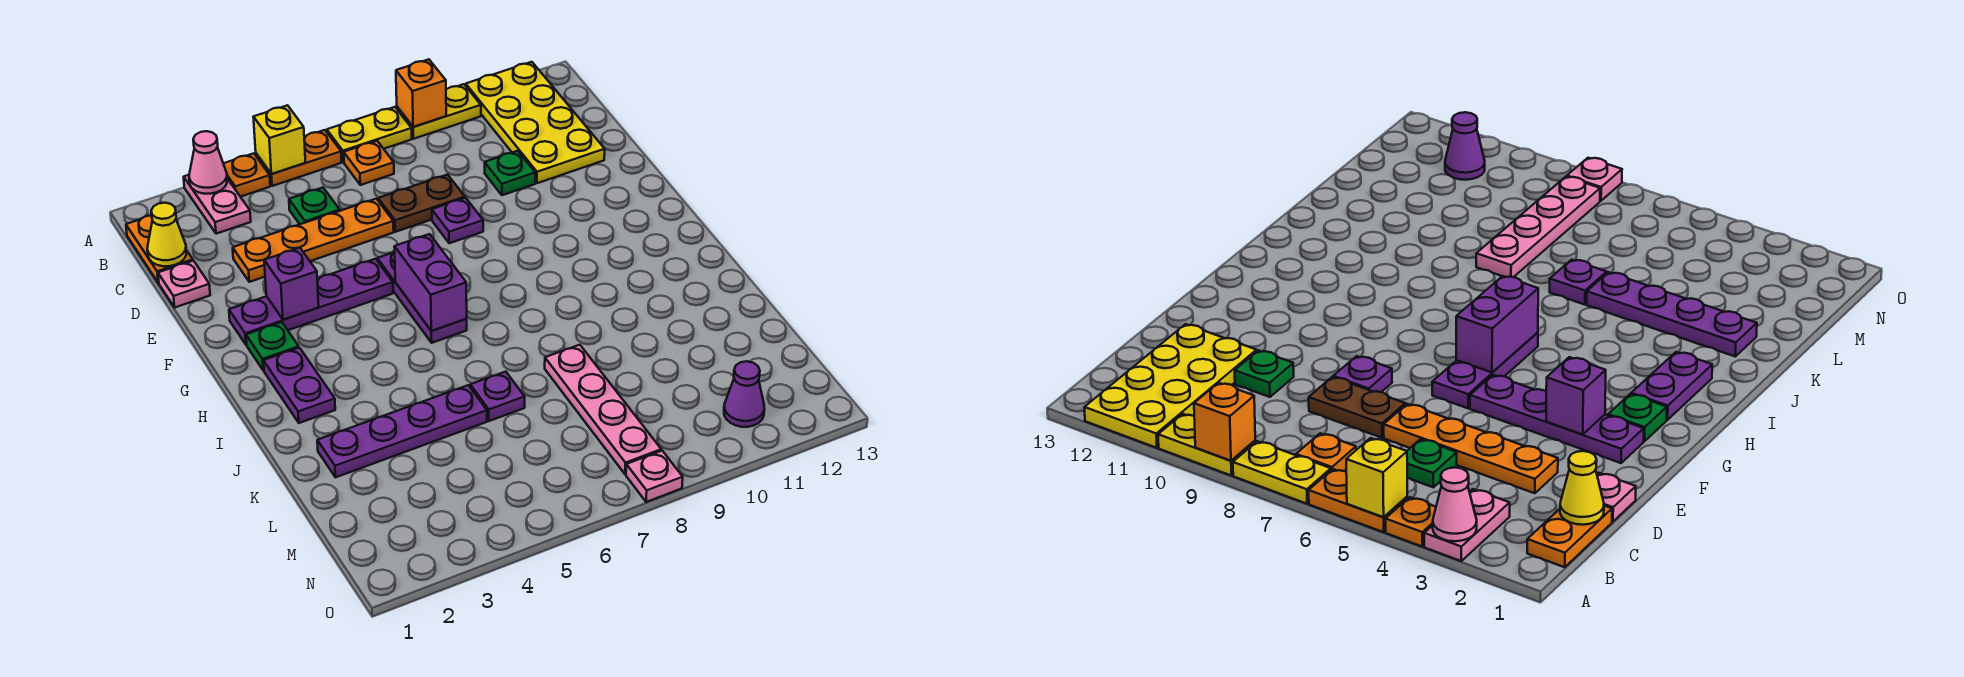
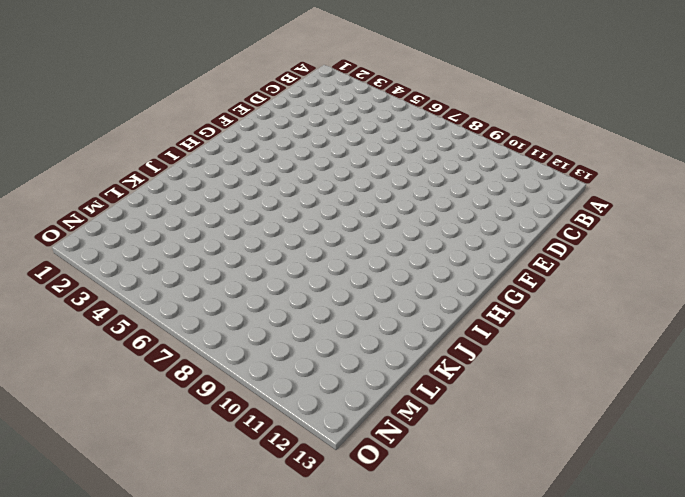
none -> pink plate A3:B3 level 1
none -> orange plate A4 level 1
none -> orange plate A5:A6 level 1

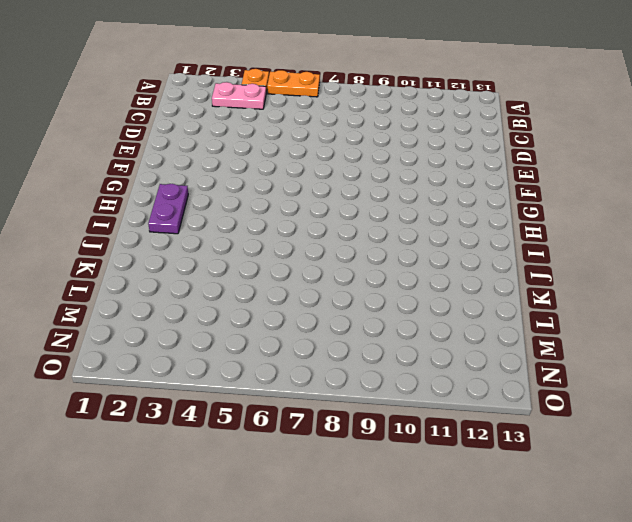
pink plate B3:B4 level 1 -> pink plate A3:B3 level 1
none -> yellow plate A7:A8 level 1
none -> yellow plate A9:A10 level 1
none -> yellow plate A11:D12 level 1

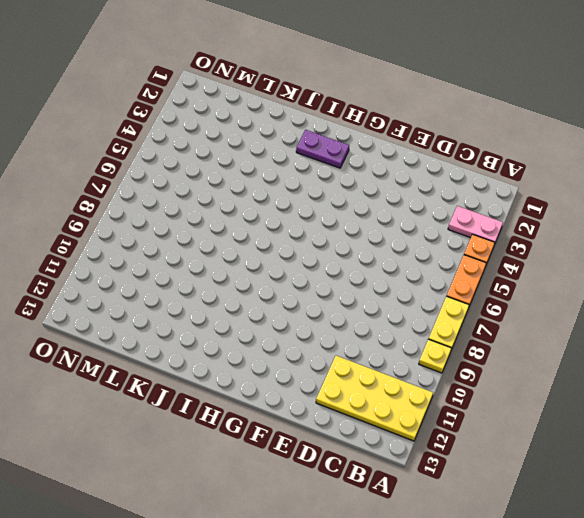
yellow plate A9 level 1 -> yellow plate A9:A10 level 1
none -> orange plate B1:C1 level 1
none -> orange plate B7 level 1
none -> green plate C5 level 1

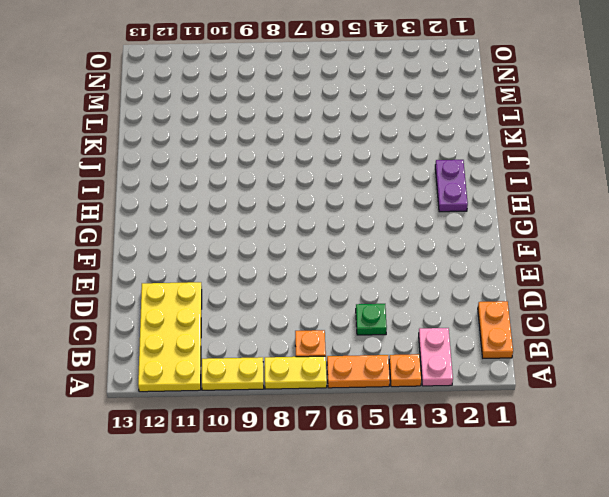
none -> pink plate D1 level 1
none -> orange plate D3:D6 level 1
none -> brown plate D7:D8 level 1

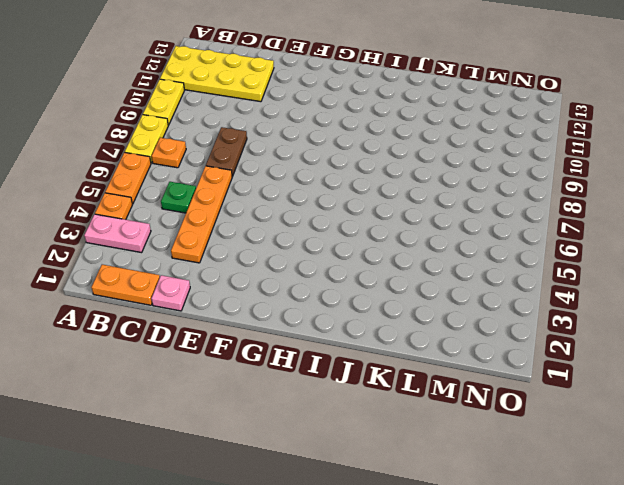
none -> green plate D10 level 1
none -> purple plate E8 level 1
none -> purple plate F2:F5 level 1

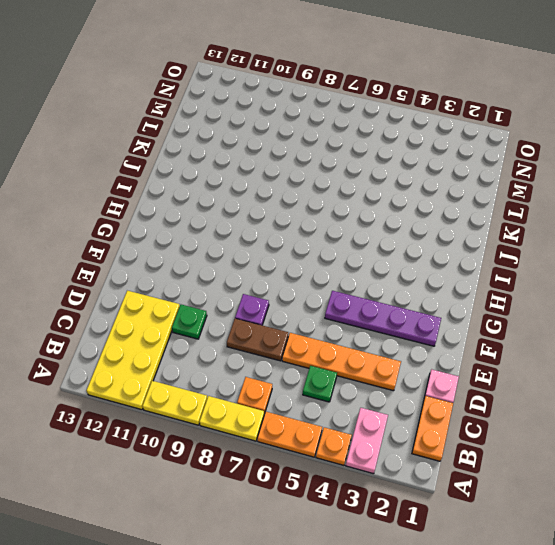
none -> purple plate F6:H6 level 1
none -> green plate G2 level 1
none -> purple plate H2:I2 level 1

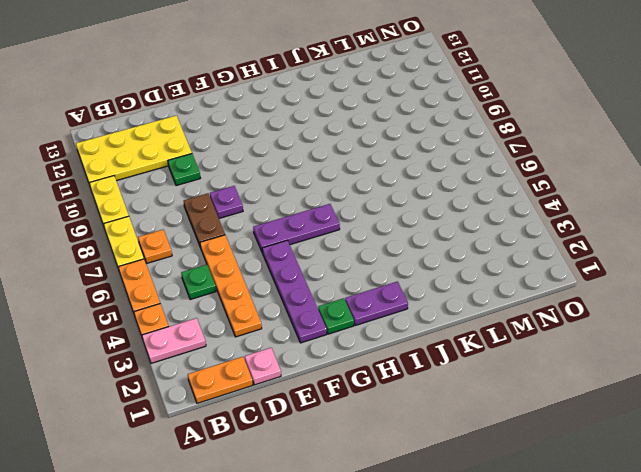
none -> purple plate K2:K5 level 1
none -> purple plate K6 level 1
none -> pink plate K8:N8 level 1

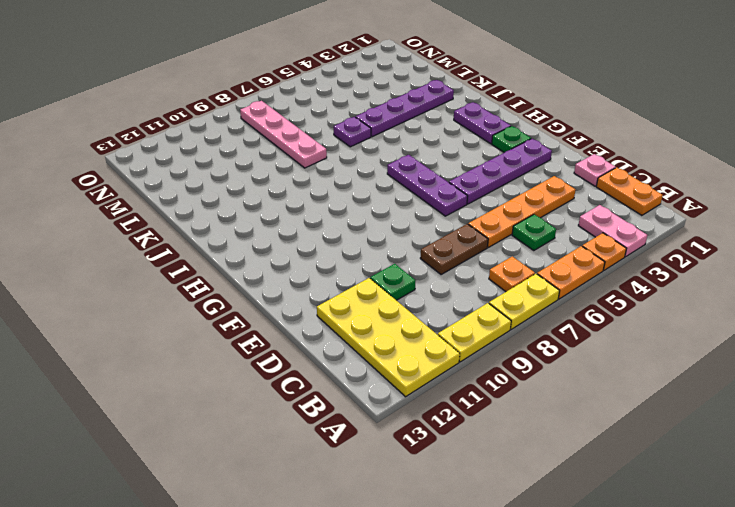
none -> purple plate E8 level 1
none -> purple cone N11 level 1
none -> pink plate O8 level 1

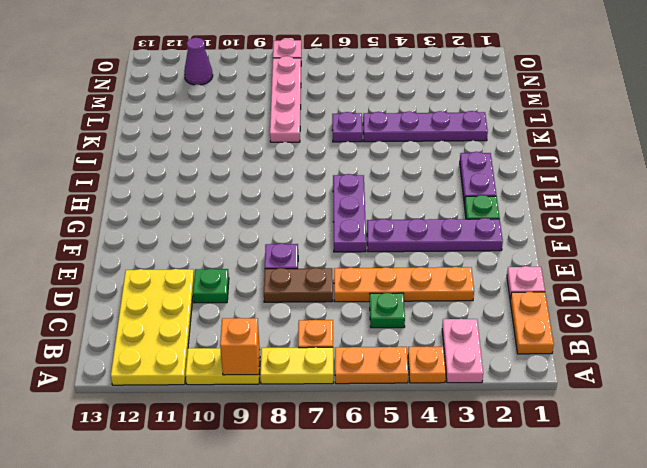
none -> pink cone A3 level 2
none -> yellow brick A5 level 2
none -> yellow cone C1 level 2

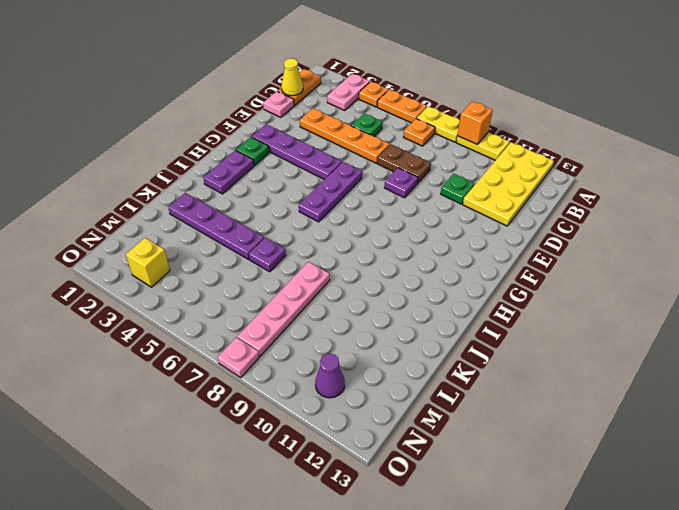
yellow brick N3 level 1 -> yellow brick A5 level 2
none -> pink cone A3 level 2
none -> purple brick F3 level 2
none -> purple brick G6:H6 level 2

